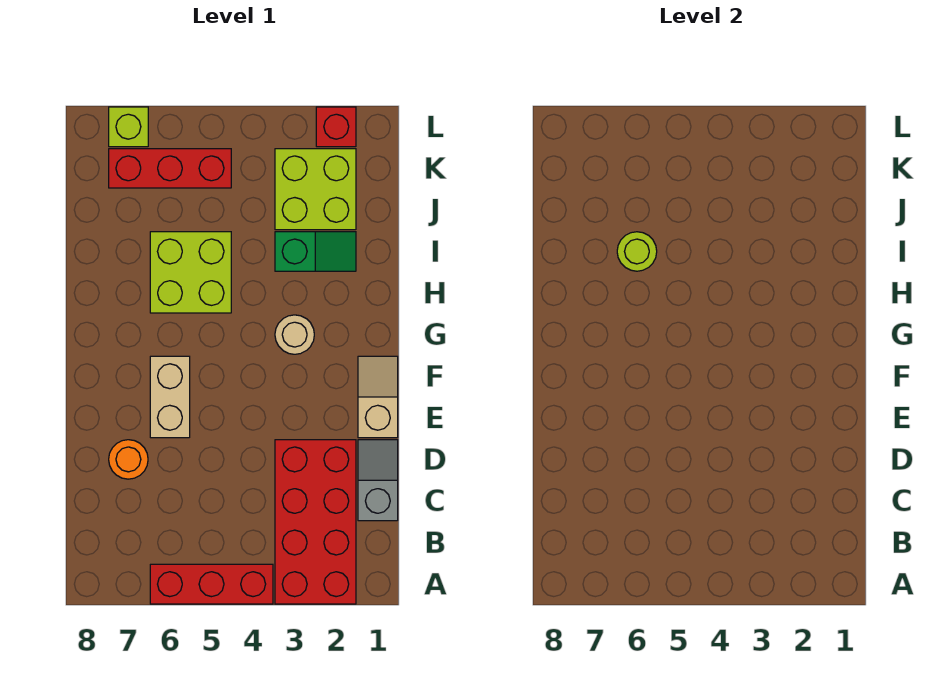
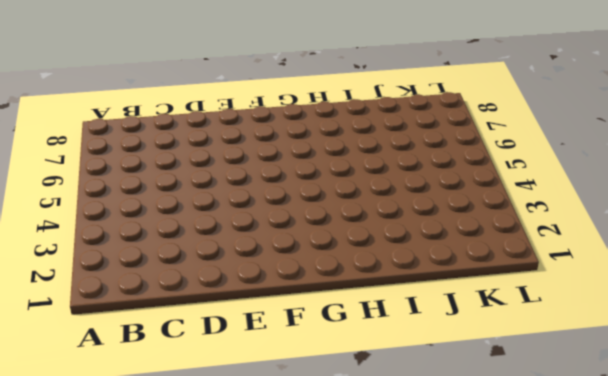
none -> red brick A2:D3 level 1
none -> red brick A4:A6 level 1
none -> grey slope C1:D1 level 1 top C

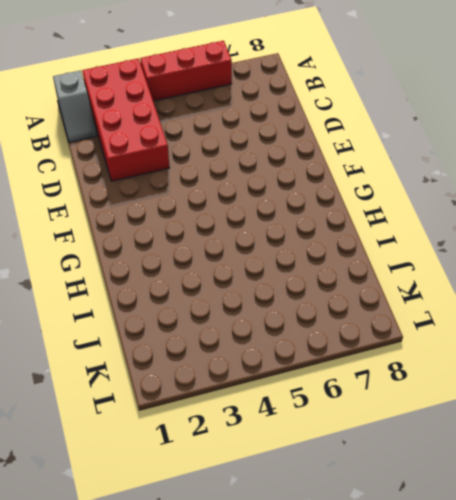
grey slope A1:B1 level 1 top A -> grey slope C1:D1 level 1 top C
none -> orange round brick D7 level 1
none -> tan slope E1:F1 level 1 top E
none -> tan brick E6:F6 level 1

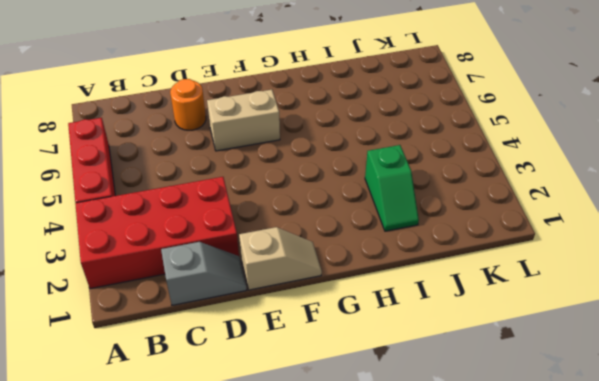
none -> tan round brick G3 level 1
none -> lime brick H5:I6 level 1
none -> lime brick J2:K3 level 1

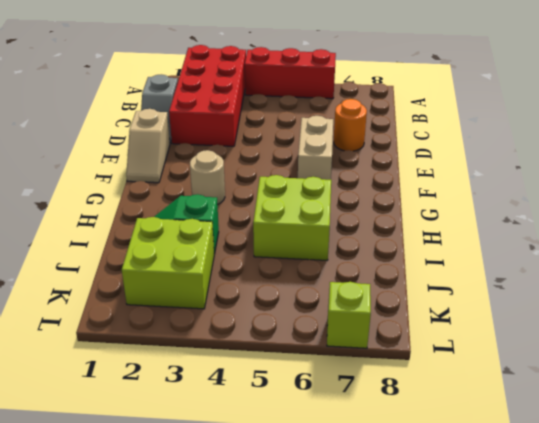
none -> red brick K5:K7 level 1
none -> red brick L2 level 1
none -> lime round brick I6 level 2

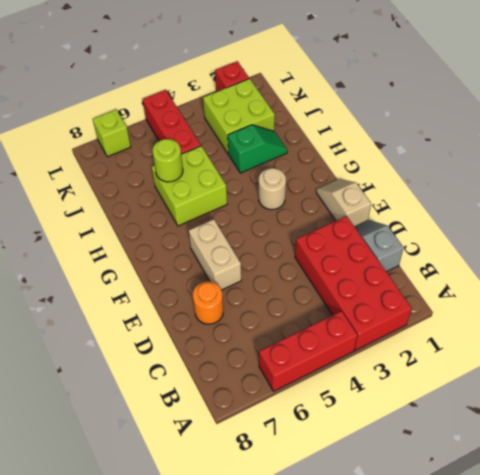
red brick J5:L5 level 1 -> red brick K5:K7 level 1

